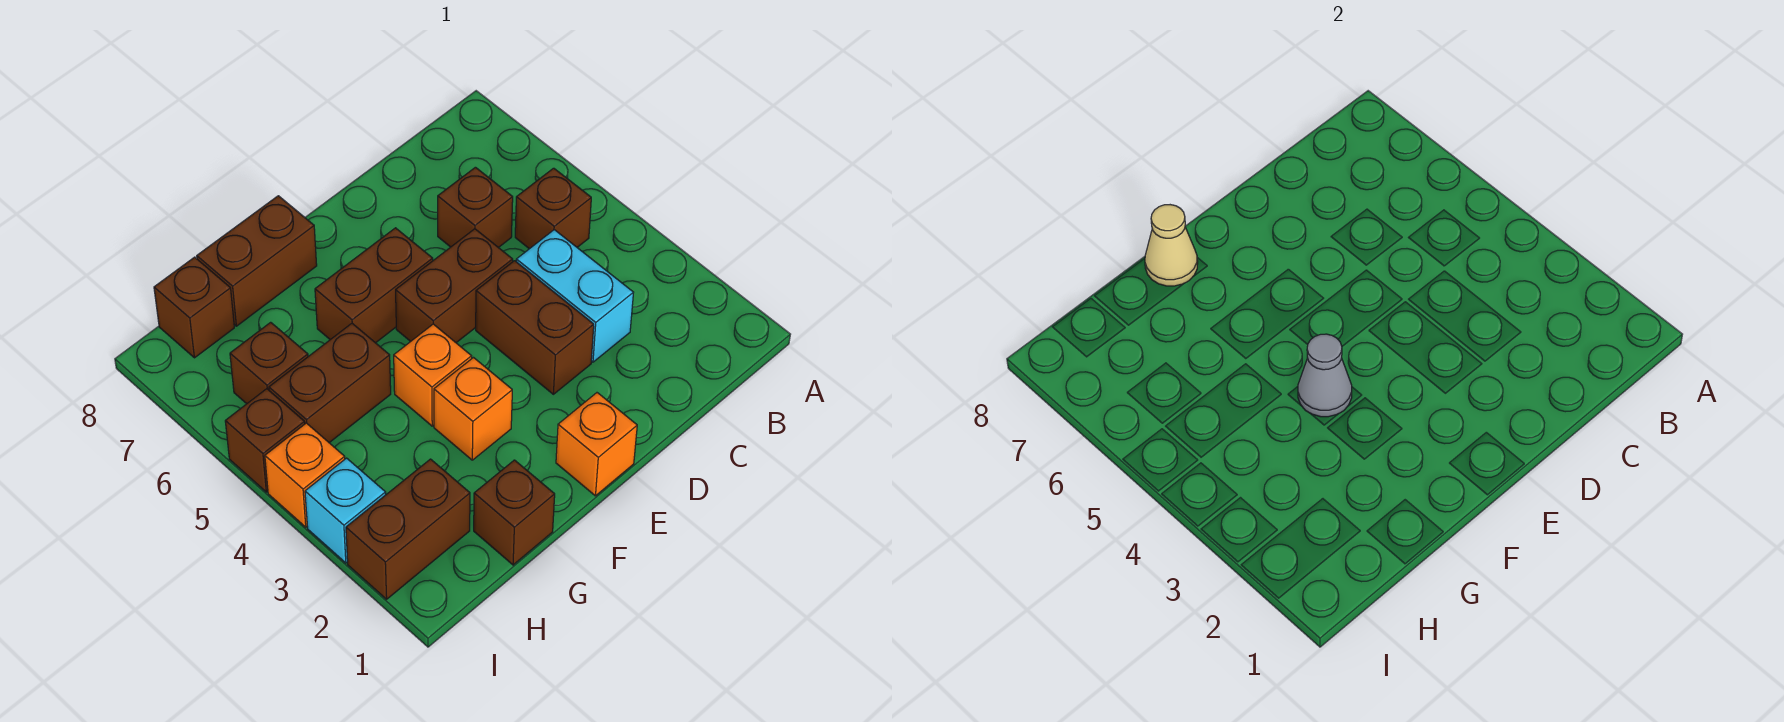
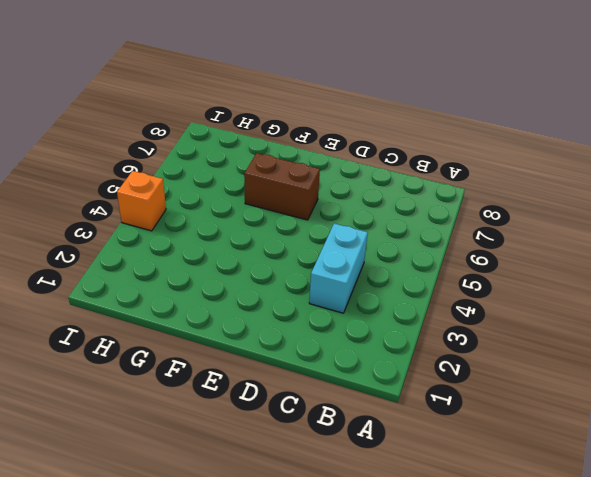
none -> brown brick B5 level 1
none -> brown brick C6 level 1
none -> brown brick D3:D4 level 1

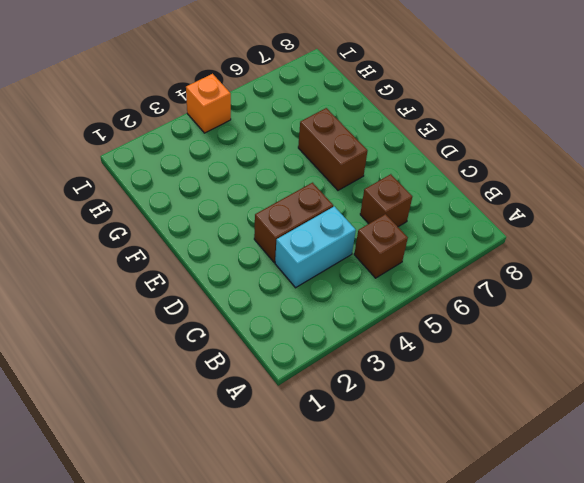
none -> brown brick D5:E5 level 1
none -> orange brick E1 level 1
none -> orange brick F3 level 1

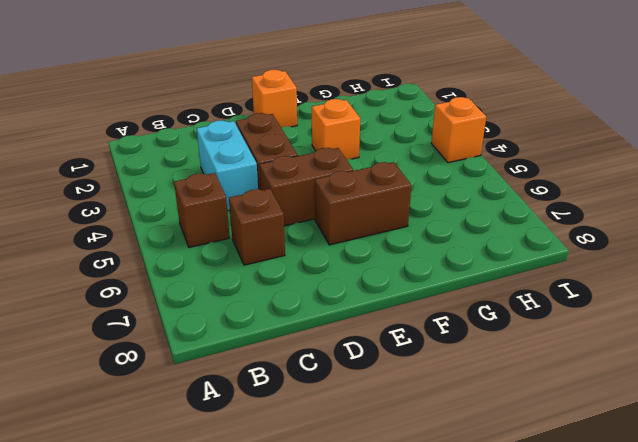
none -> orange brick F4 level 1
none -> brown brick F8:G8 level 1
none -> brown brick G1 level 1

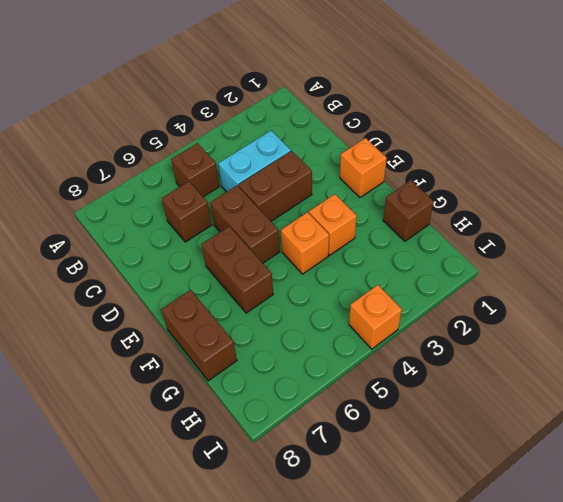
none -> brown brick G5:H5 level 1
none -> brown brick H2:I2 level 1
none -> brown brick H6 level 1

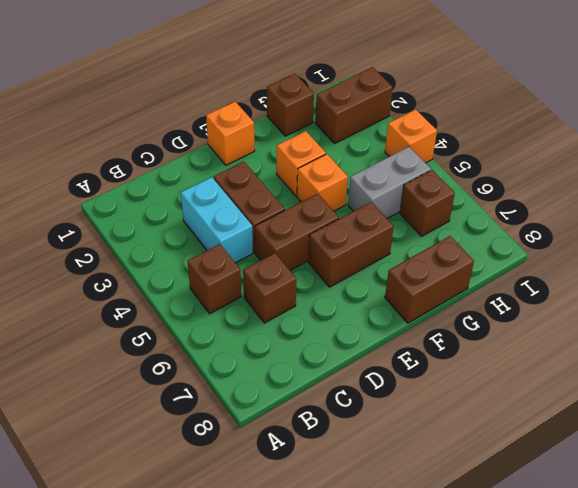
grey brick G5:H5 level 1 -> brown brick G5:H5 level 1
none -> brown brick H8 level 1
none -> cyan brick I3 level 1
none -> brown brick I5 level 1

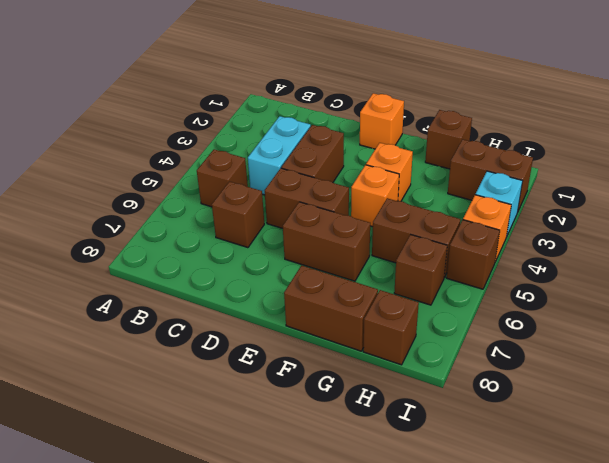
none -> grey cone F4 level 2
none -> tan cone F8 level 2

